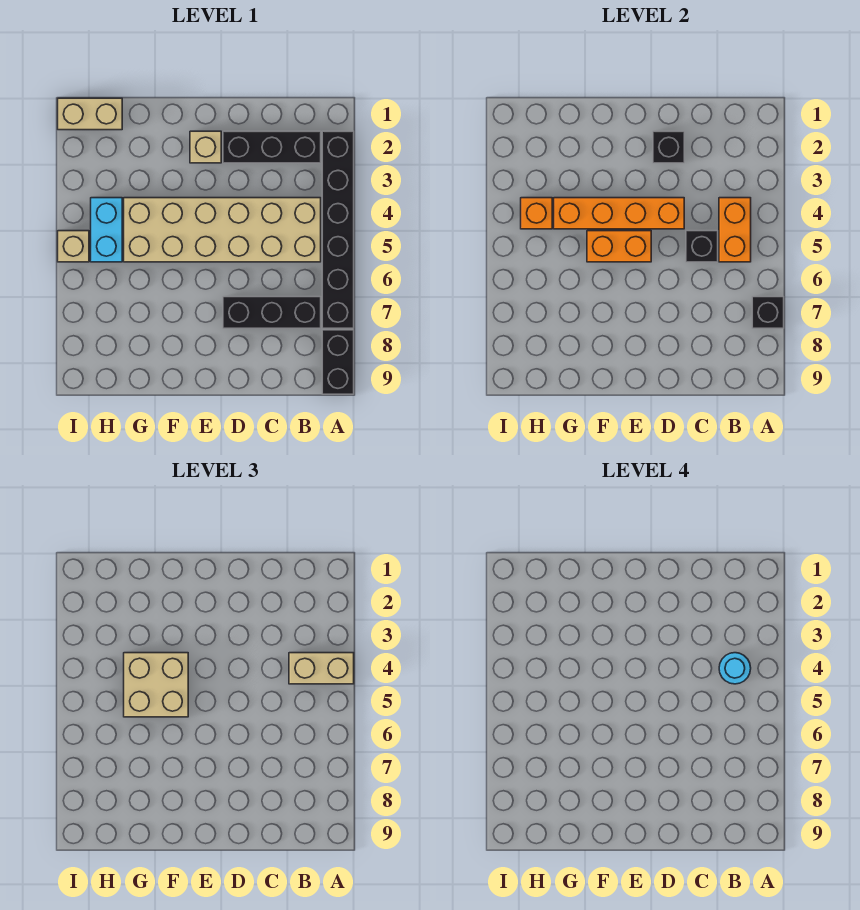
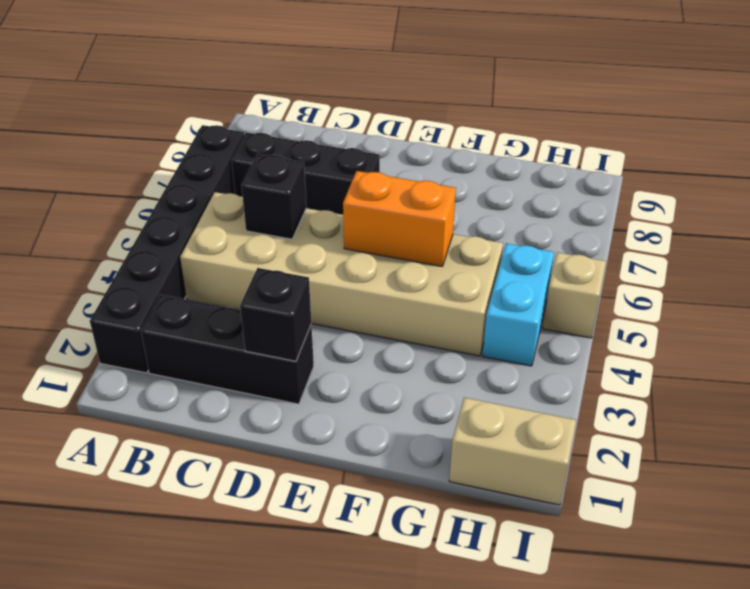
none -> black brick A8:A9 level 1
none -> tan brick E2 level 1
none -> black brick A7 level 2

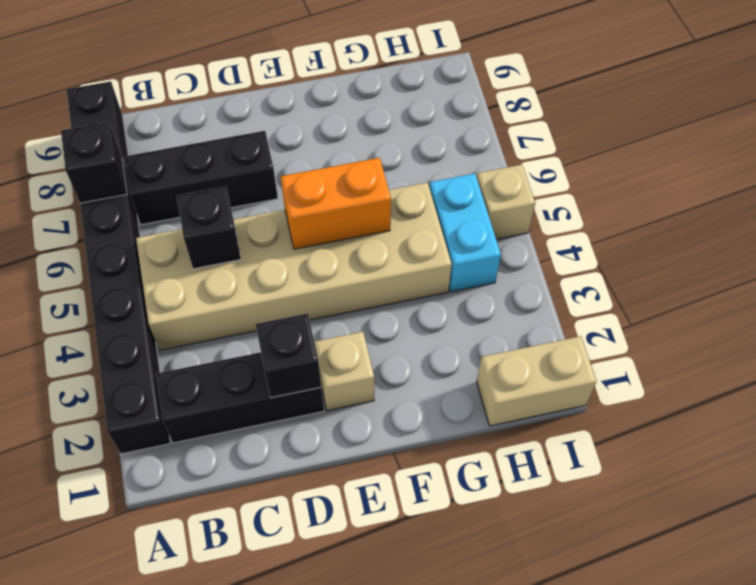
none -> orange brick B4:B5 level 2
none -> orange brick D4:G4 level 2
none -> orange brick H4 level 2

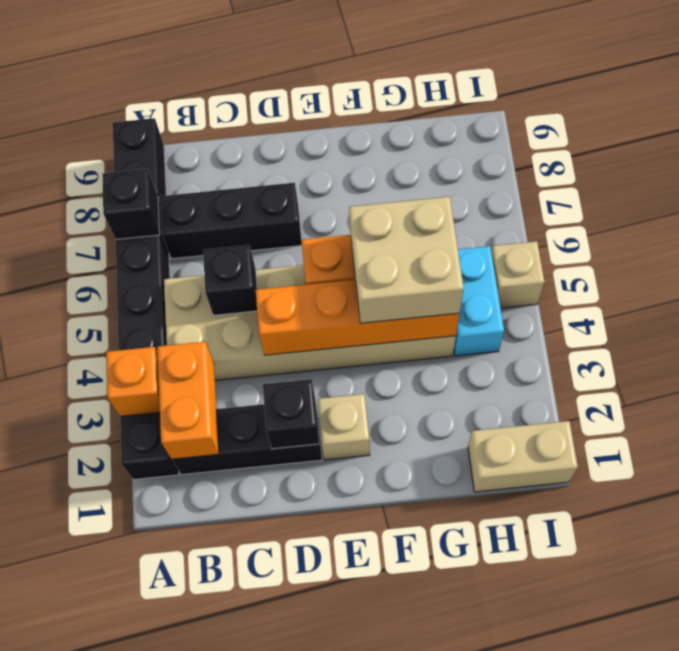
orange brick A3 level 2 -> orange brick H4 level 2
orange brick B2:B3 level 2 -> orange brick B4:B5 level 2
none -> tan brick A4:B4 level 3
none -> cyan round brick B4 level 4

